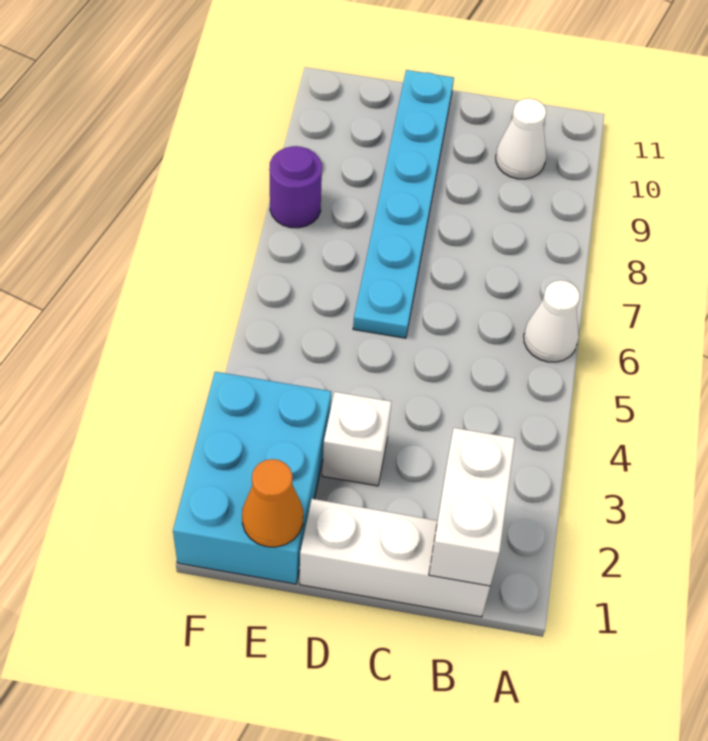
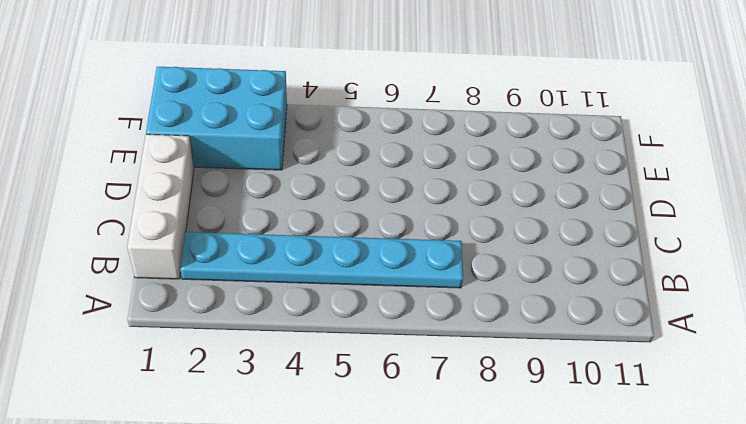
cyan plate B2:B7 level 1 -> cyan plate D6:D11 level 1
none -> white cone A6 level 1
none -> white cone B10 level 1

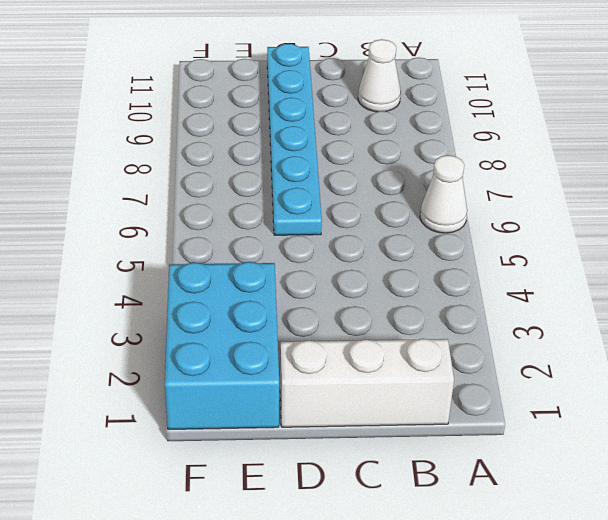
none -> white brick D3 level 1
none -> purple round brick F8 level 1

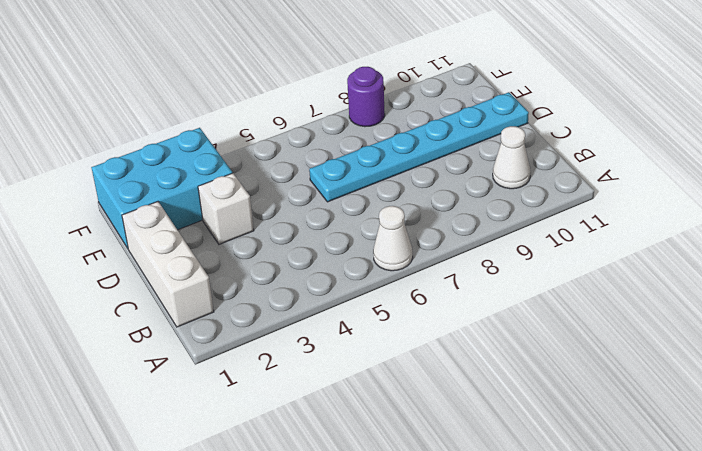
none -> white brick B1:B2 level 2
none -> orange cone E1 level 2

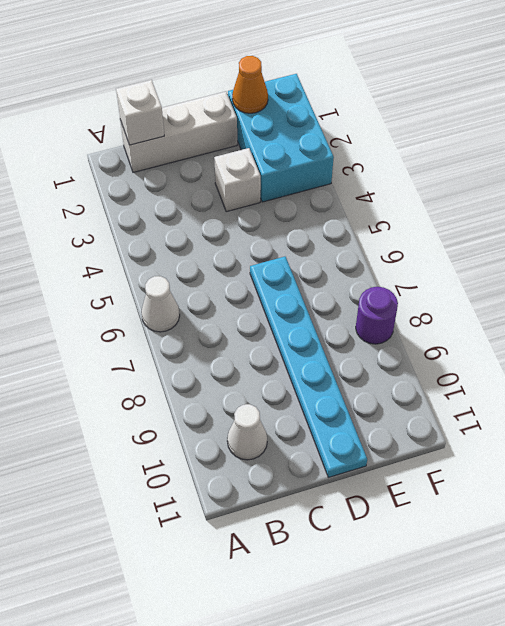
white brick B1 level 2 -> white brick B1:B2 level 2

